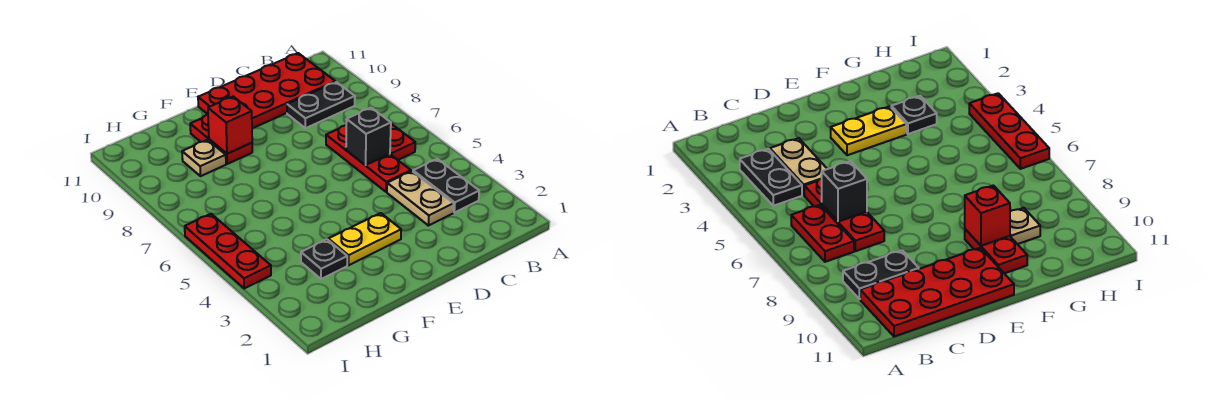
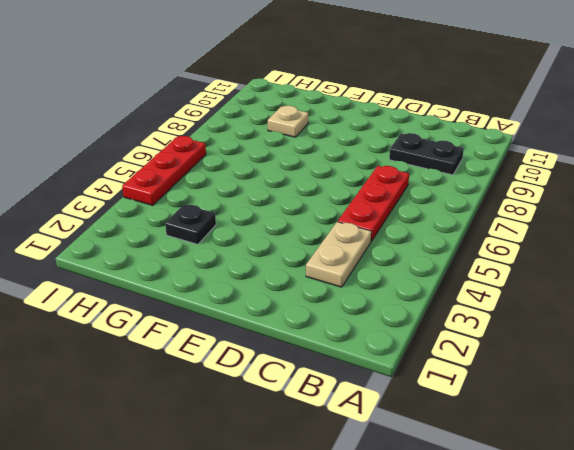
none -> black plate B3:B4 level 1
none -> red plate B6:B7 level 1
none -> red plate B10:E11 level 1

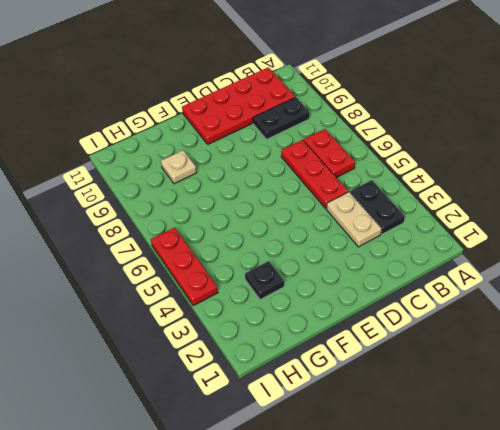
none -> yellow plate E3:F3 level 1
none -> red plate F9:F10 level 1
none -> black brick C6 level 2

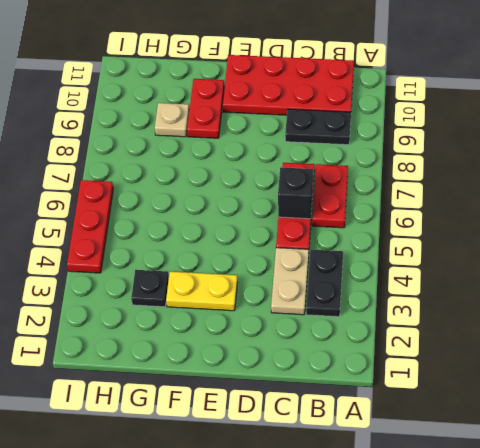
none -> red brick F9 level 2

